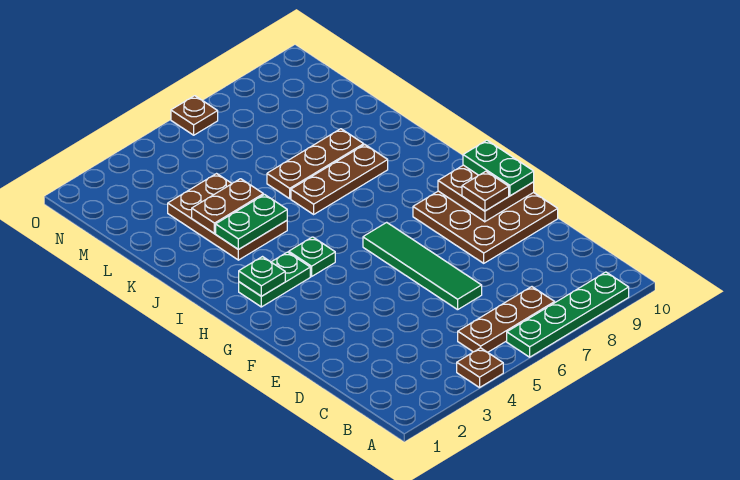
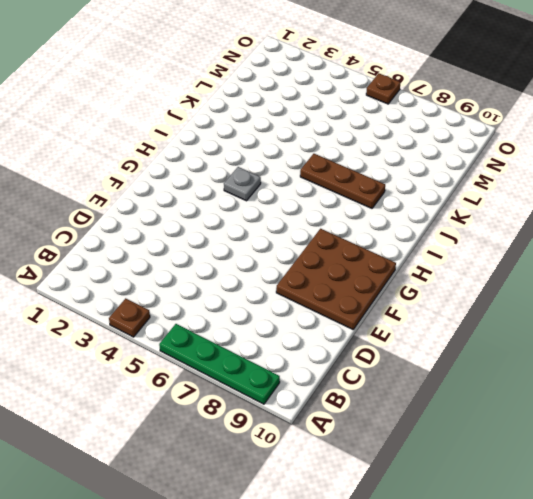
grey plate H4 level 1 -> green plate H4 level 1
none -> brown plate B5:B7 level 1
none -> green tile D6:G6 level 1
none -> green plate H2:H3 level 1

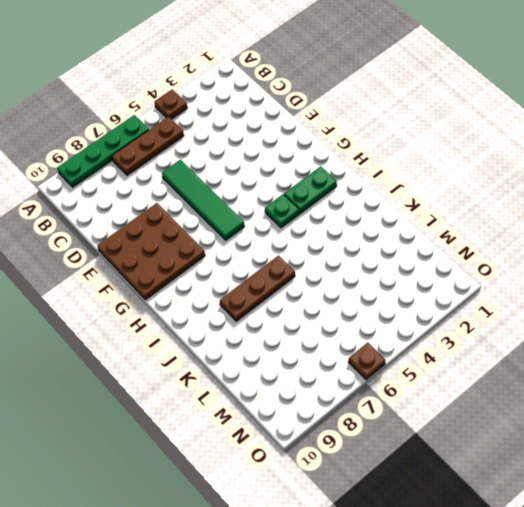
none -> brown plate J3:L4 level 1
none -> brown plate K6:K8 level 1
none -> brown plate F9:G10 level 2

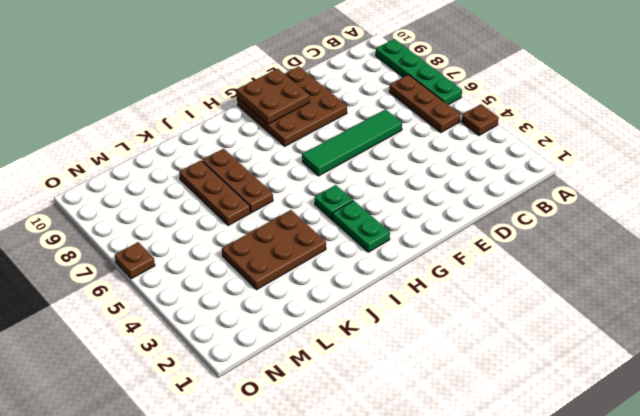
none -> green plate H2 level 2
none -> green plate J3:J4 level 2
none -> brown plate K3:K4 level 2

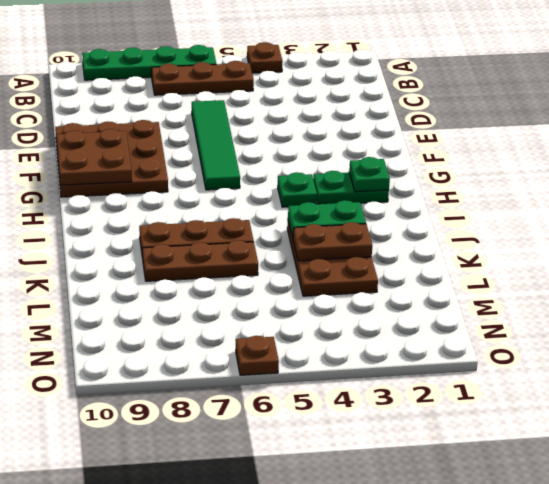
none -> brown plate F9 level 3
none -> green plate F10:G10 level 3

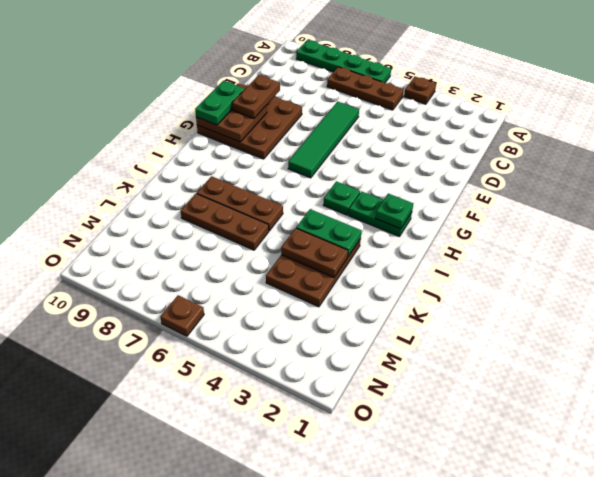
brown plate E9:F9 level 3 -> brown plate F9 level 3

